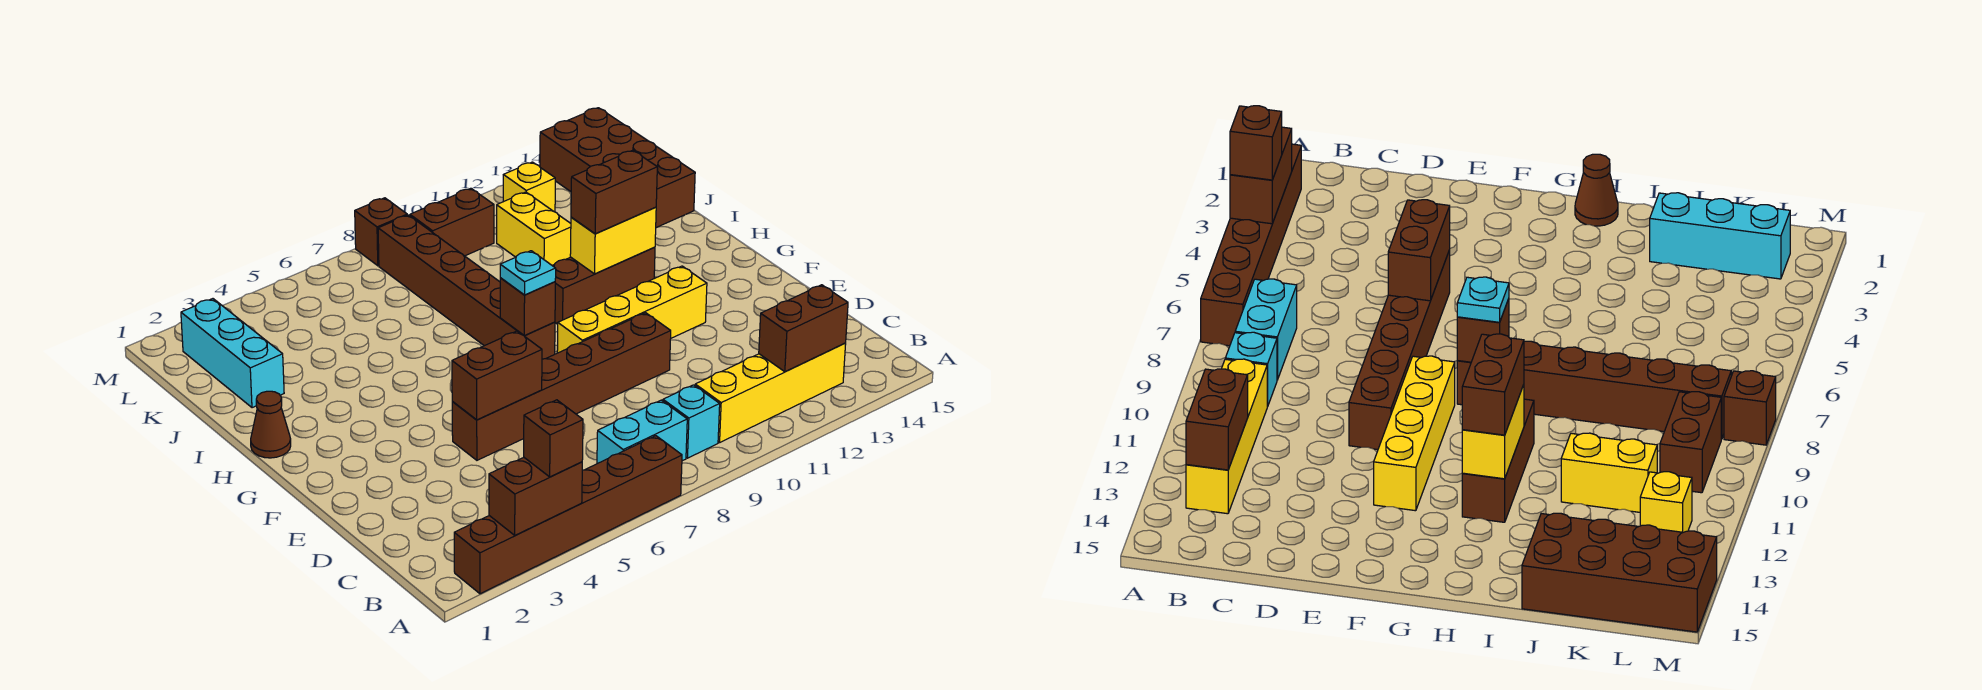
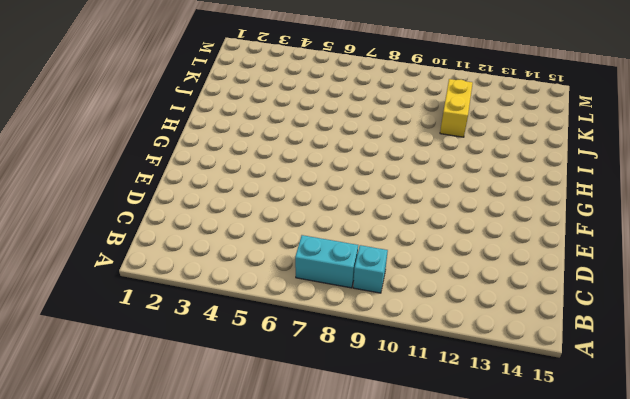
none -> brown brick A2:A7 level 1
none -> yellow brick B10:B13 level 1
none -> brown brick E5:E10 level 1

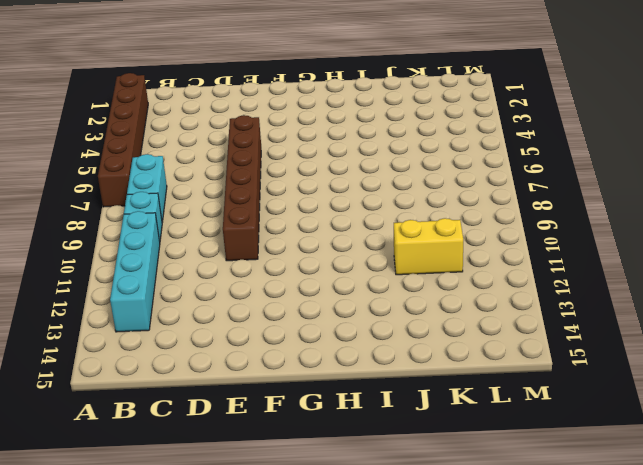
cyan brick B10:B13 level 1 -> yellow brick B10:B13 level 1
none -> yellow brick F9:F12 level 1
none -> brown brick G8:L8 level 1
none -> brown cone H1 level 1

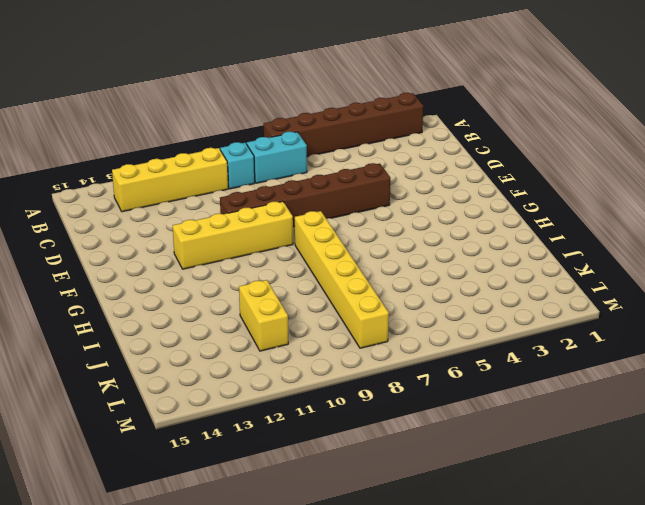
yellow brick G8:L8 level 1 -> brown brick G8:L8 level 1
none -> brown cone H1 level 1
none -> brown brick H10:H12 level 1
none -> cyan brick J2:L2 level 1

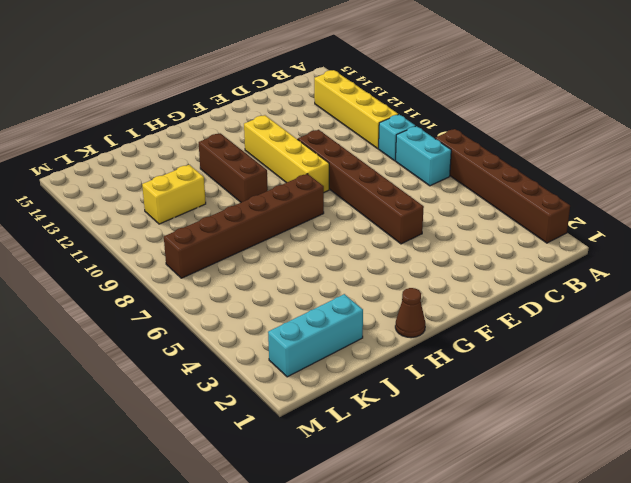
none -> brown brick J14:M15 level 1
none -> brown brick L9:L10 level 1
none -> yellow brick L12 level 1

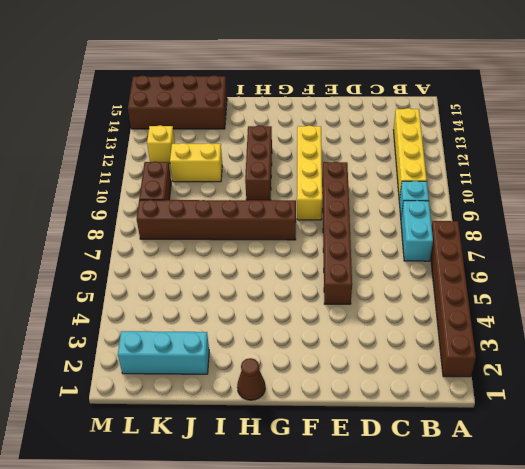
none -> brown brick M8 level 1
none -> brown brick A3:A4 level 2
none -> brown brick B12:B13 level 2

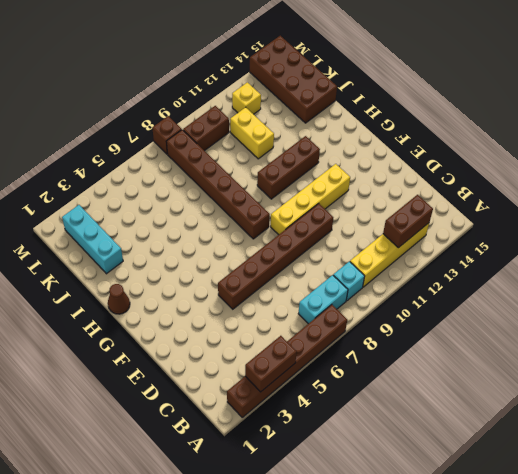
none -> brown brick E5:E6 level 2
none -> brown brick G8 level 2
none -> yellow brick H11:H12 level 2

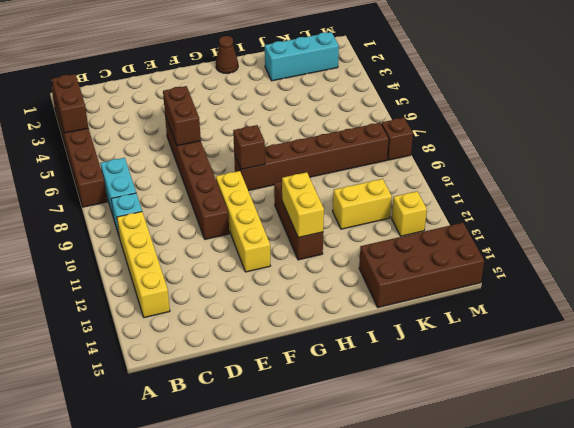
none -> brown brick L9:L10 level 1
none -> brown brick B12:B13 level 2
none -> brown brick A4 level 3

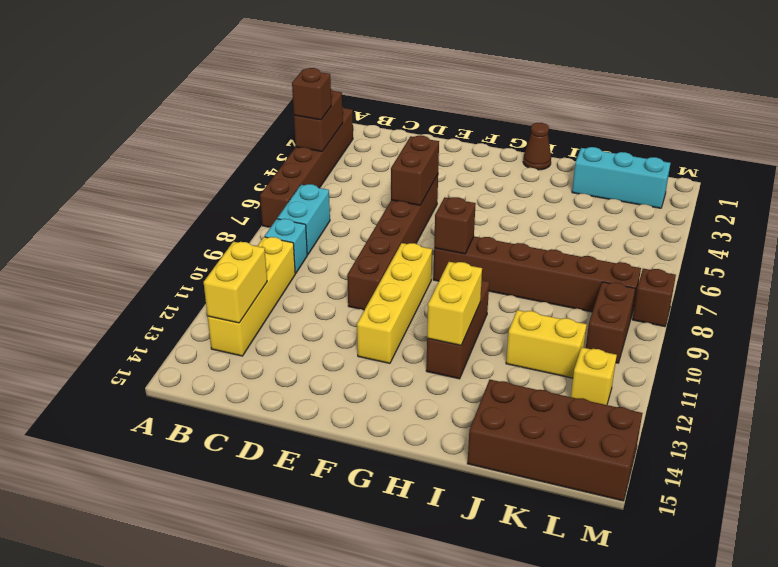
yellow brick B12:B13 level 2 -> brown brick B12:B13 level 2
none -> cyan plate G8 level 3
none -> brown brick H11:H12 level 3

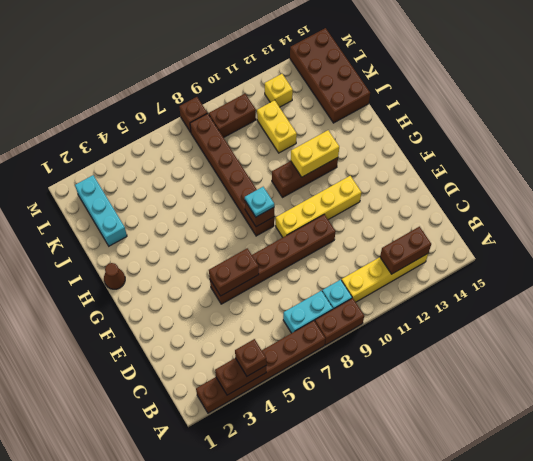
brown brick A8:A9 level 1 -> brown brick H11:H12 level 3

